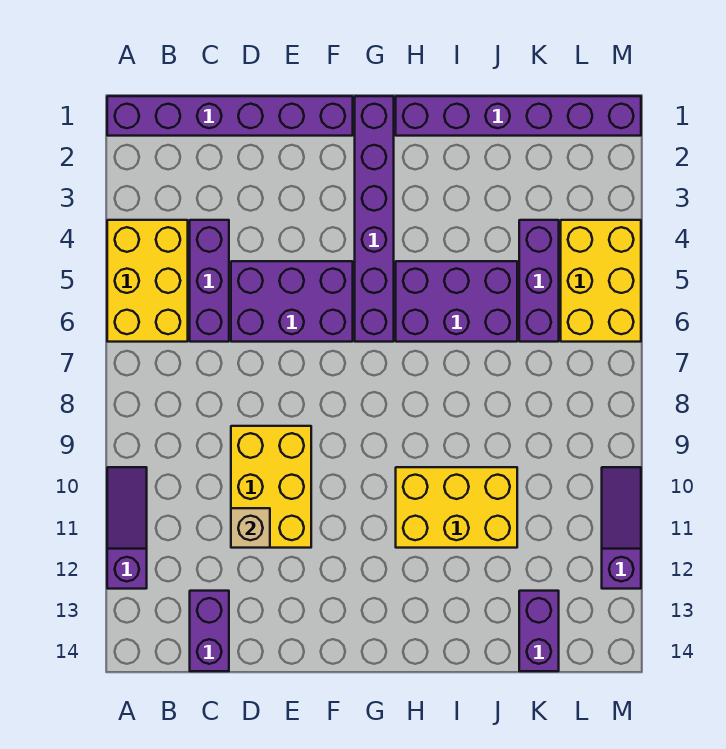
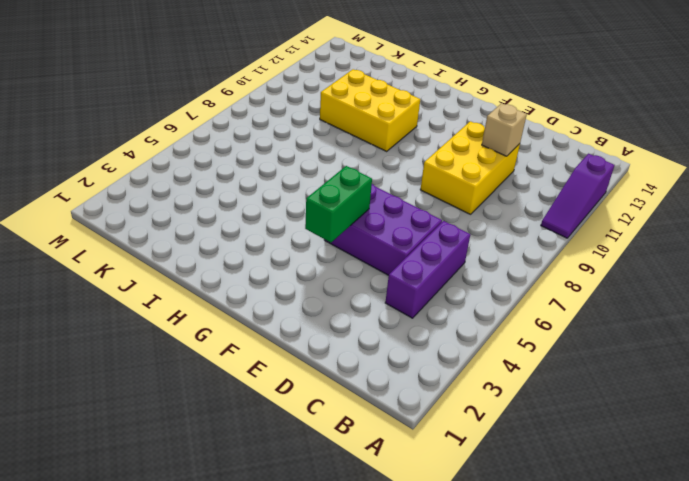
green brick F4:F5 level 2 -> none
none -> purple brick A1:F1 level 1
none -> yellow brick A4:B6 level 1
none -> purple brick C13:C14 level 1

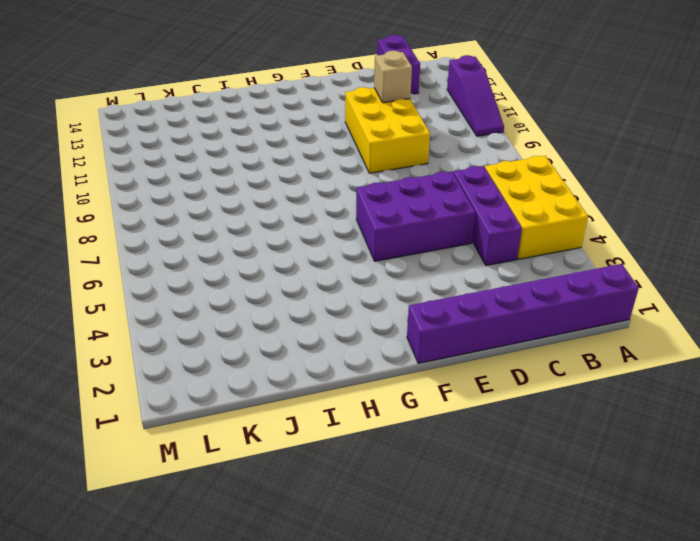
none -> purple brick G1:G6 level 1
none -> purple brick H1:M1 level 1
none -> purple brick H5:J6 level 1

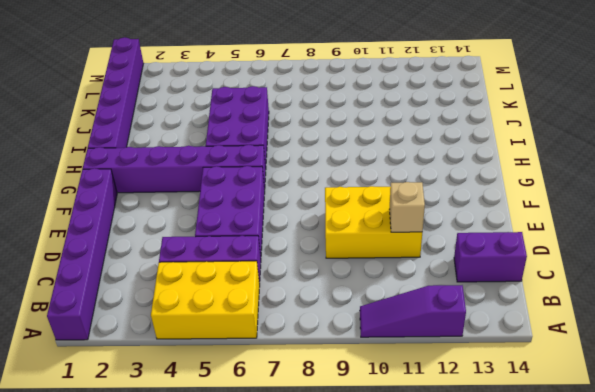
none -> yellow brick H10:J11 level 1
none -> purple brick K4:K6 level 1
none -> purple brick K13:K14 level 1

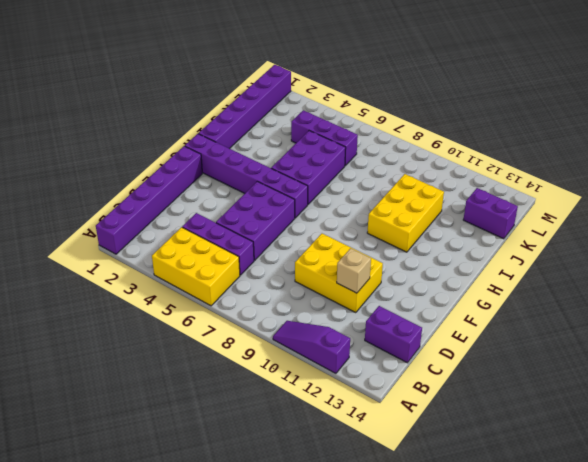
none -> yellow brick L4:M6 level 1
none -> purple slope M10:M12 level 1 top 12

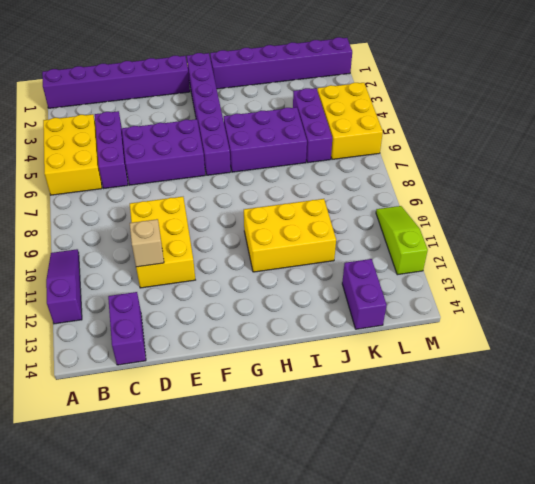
lime slope M10:M12 level 1 top 12 -> purple slope M10:M12 level 1 top 12

